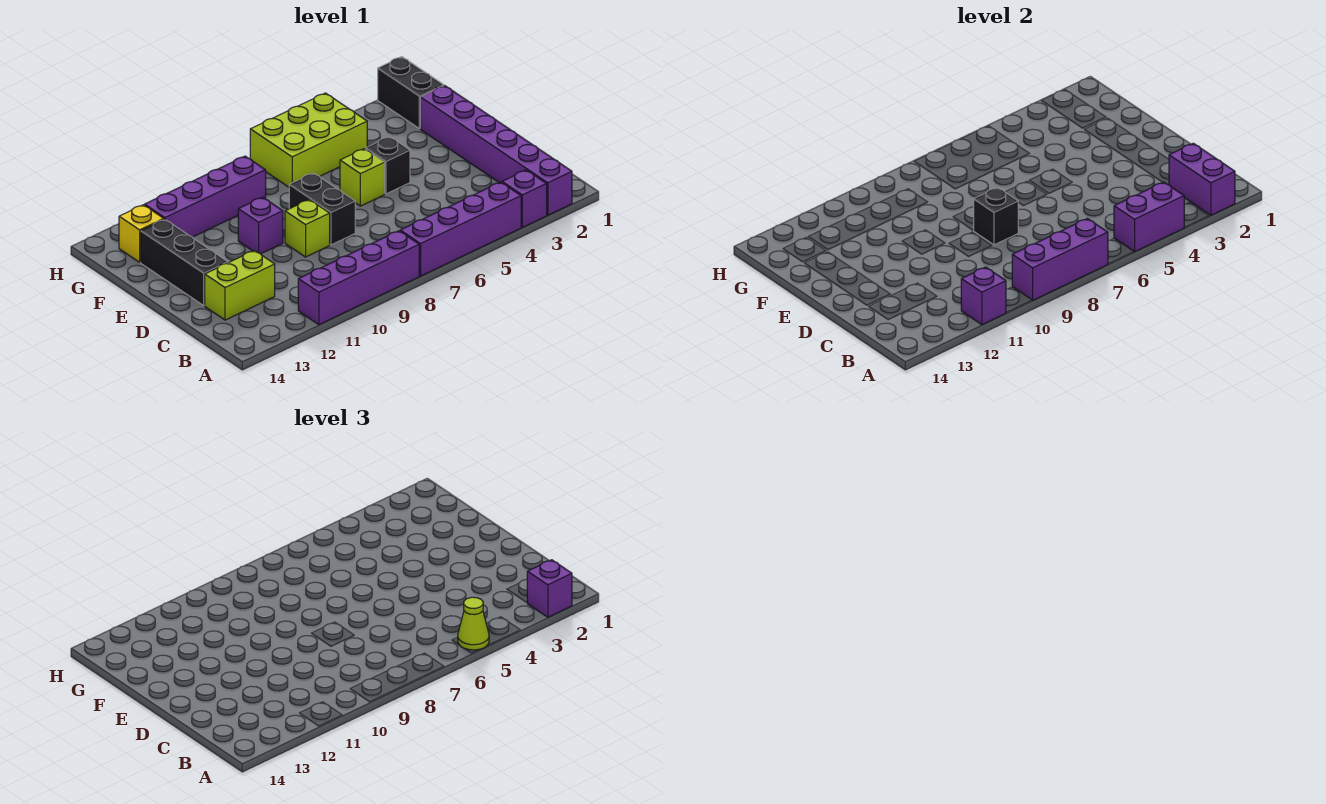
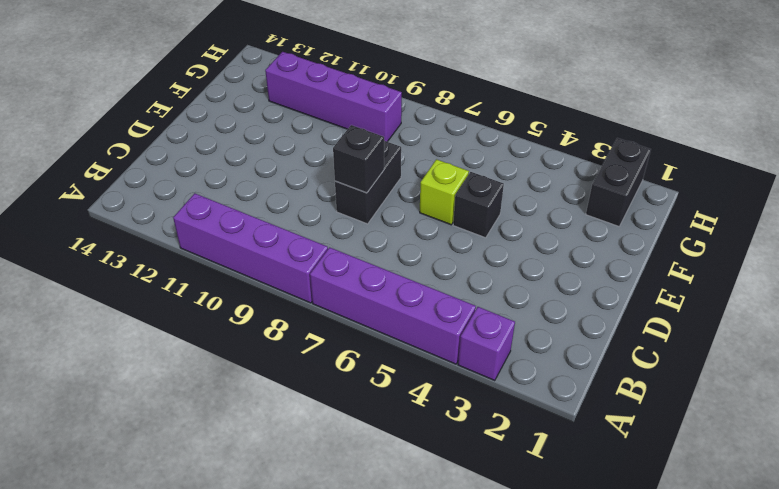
none -> purple brick A2:F2 level 1
none -> lime brick C12:C13 level 1
none -> lime brick D9 level 1

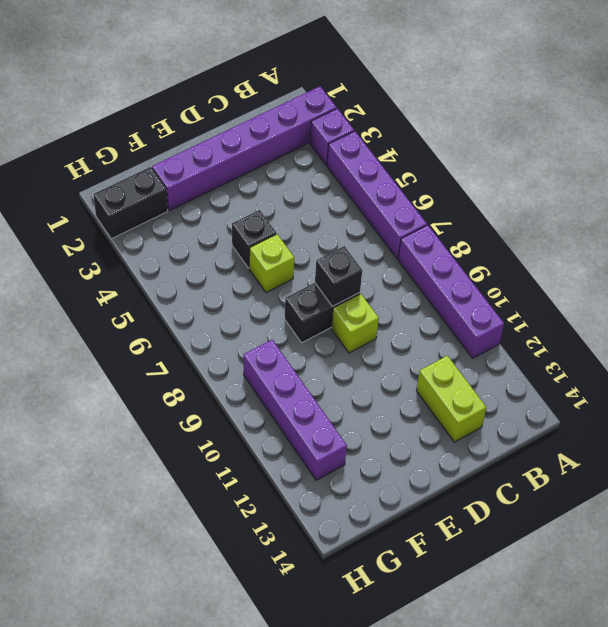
none -> black brick D13:F13 level 1
none -> purple brick E10 level 1
none -> lime brick G5:H7 level 1

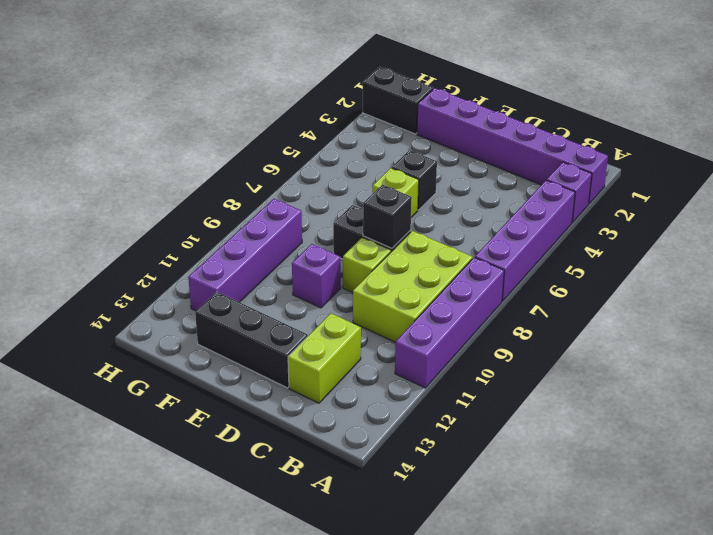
lime brick B8:C10 level 1 -> lime brick G5:H7 level 1
none -> yellow brick G13 level 1
none -> purple brick A2:B2 level 2
none -> purple brick A4:A5 level 2

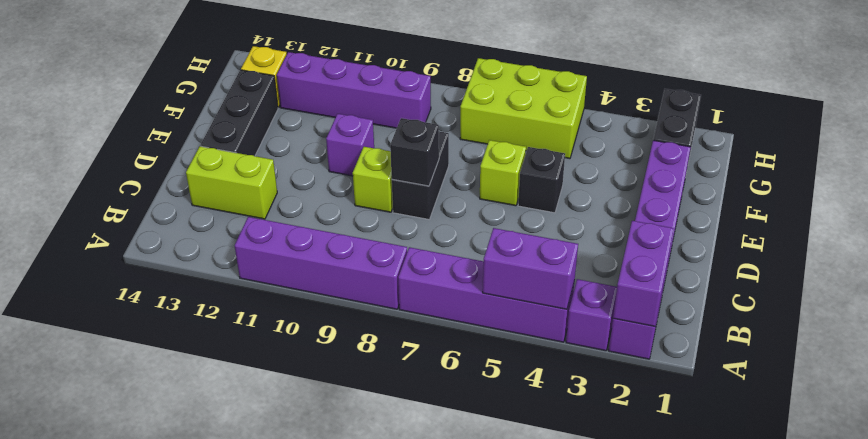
none -> purple brick A7:A9 level 2
none -> purple brick A11 level 2
none -> purple brick A2 level 3

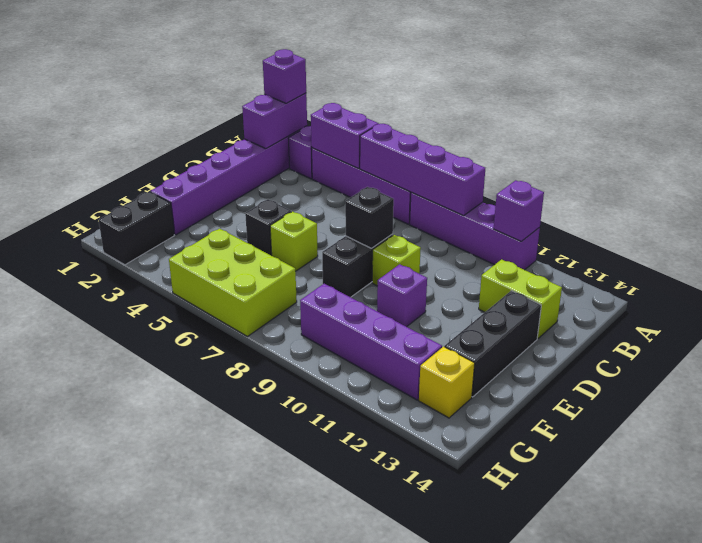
purple brick A6:A9 level 2 -> purple brick A7:A9 level 2
none -> lime cone A5 level 3

